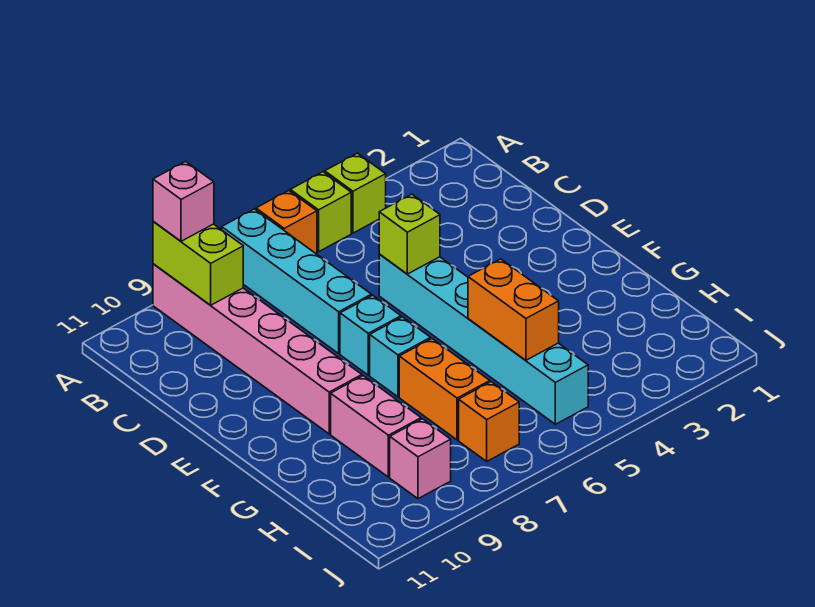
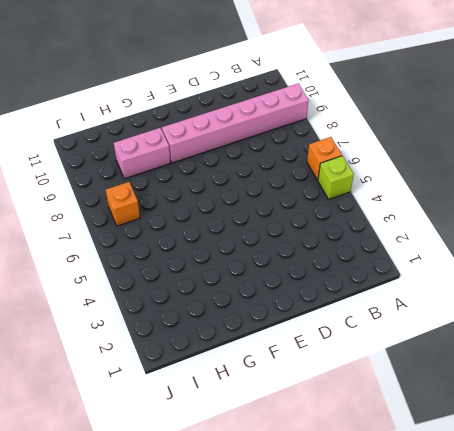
none -> lime brick A4 level 1
none -> cyan brick A7:D7 level 1
none -> cyan brick D5:I5 level 1

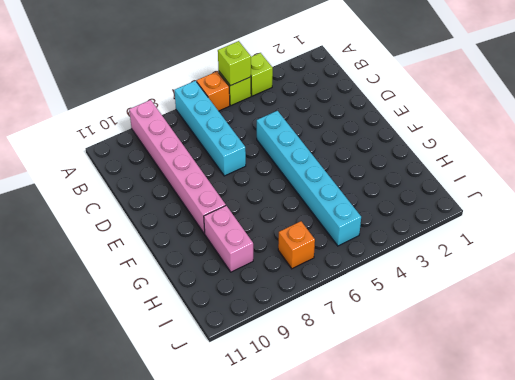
lime brick A5 level 2 -> lime brick D5 level 2
none -> cyan brick E7 level 1
none -> cyan brick F7 level 1
none -> orange brick G7:H7 level 1

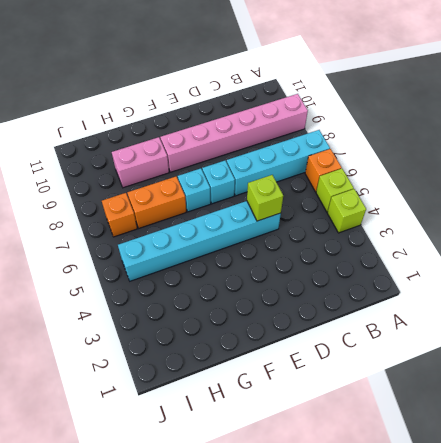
none -> pink brick I9 level 1
none -> lime brick A9:B9 level 2
none -> orange brick G5:H5 level 2

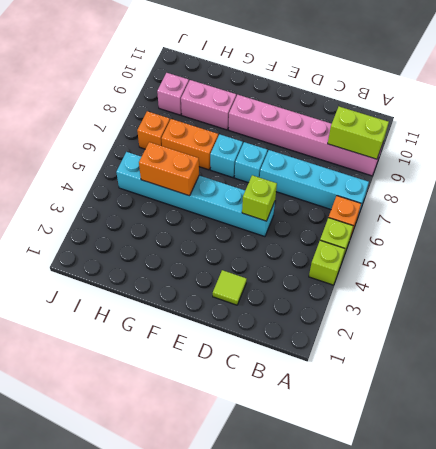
lime tile D2 level 1 -> none
none -> pink brick A9 level 3

